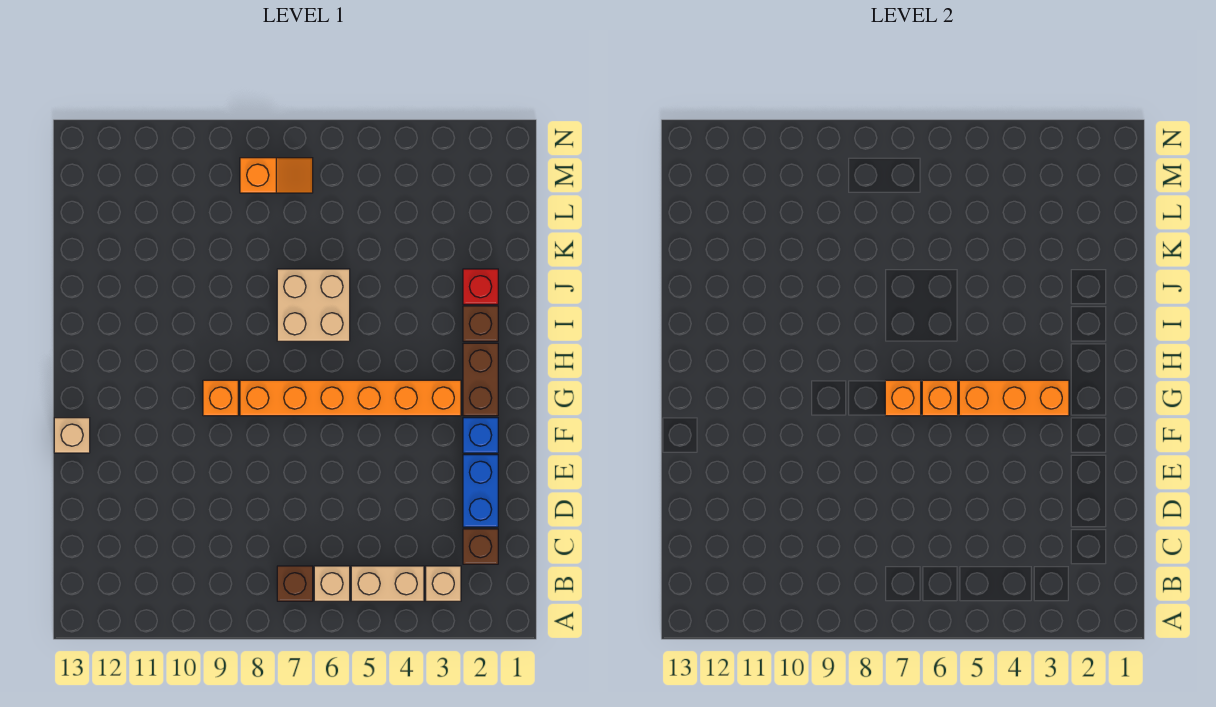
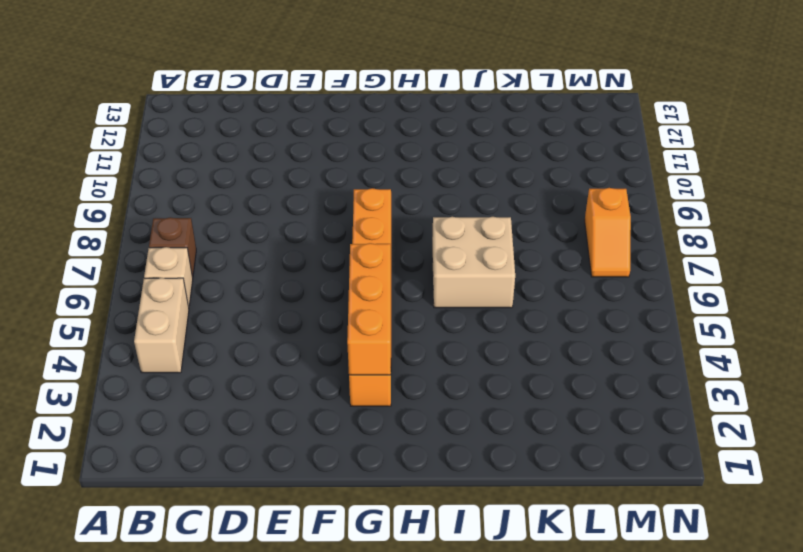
none -> tan brick B3 level 1
none -> brown brick C2 level 1
none -> blue brick D2:E2 level 1

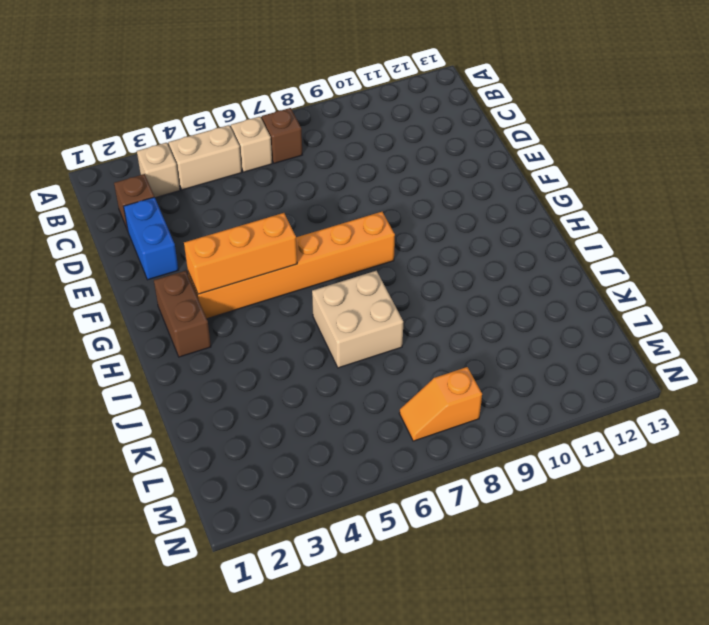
none -> blue brick F2 level 1
none -> tan brick F13 level 1
none -> orange brick G9 level 1

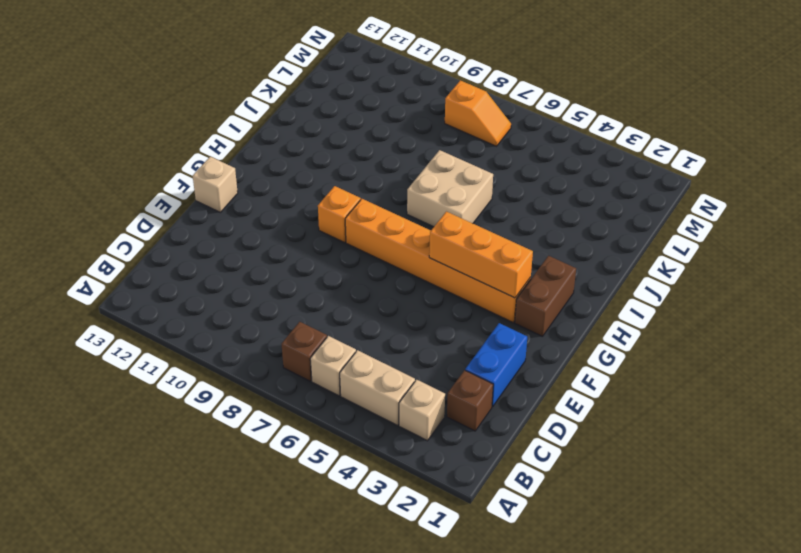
none -> blue brick F2 level 1
none -> brown brick I2 level 1
none -> red brick J2 level 1

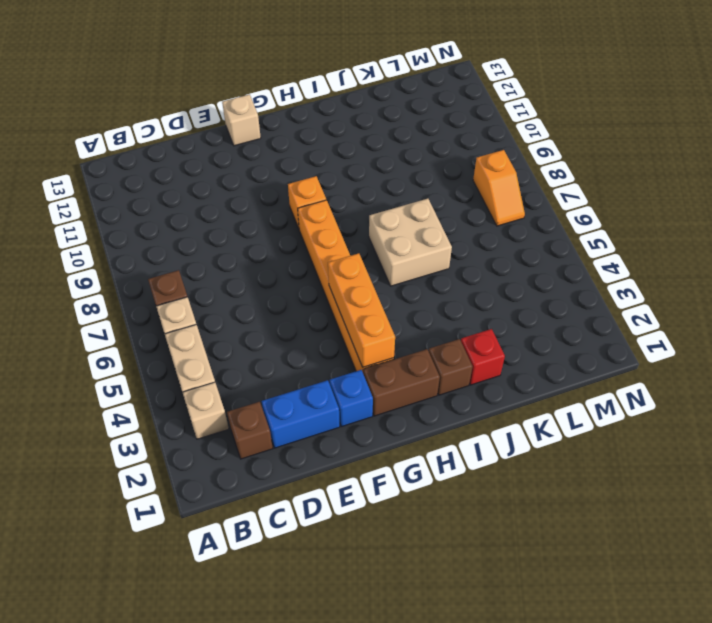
none -> orange brick G6 level 2
none -> orange brick G7 level 2

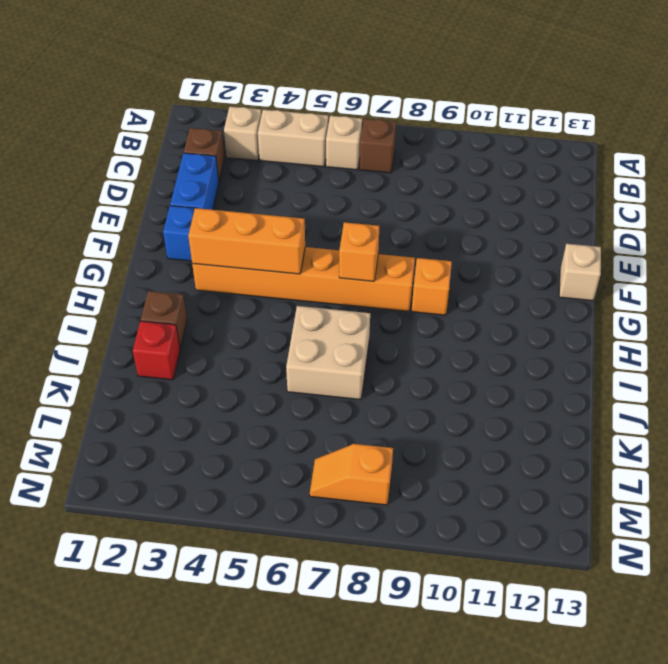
none -> brown brick G2:H2 level 1
none -> orange brick G6 level 2

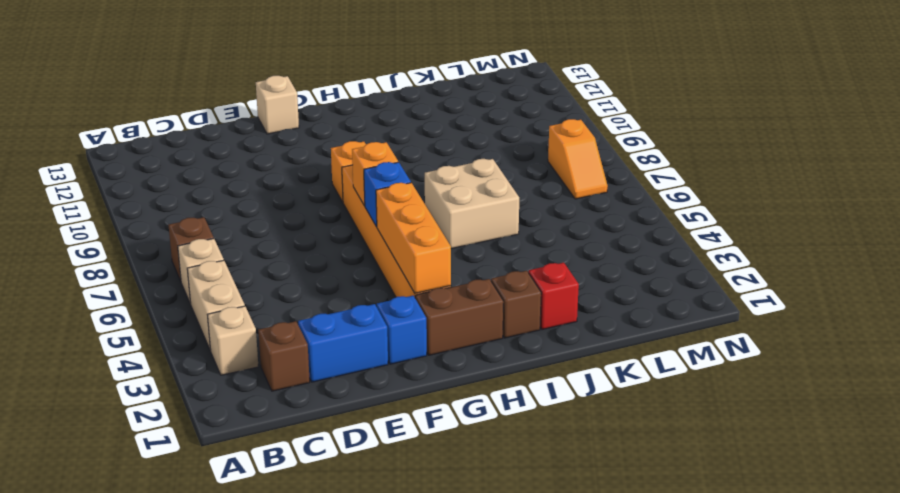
blue brick G6 level 2 -> orange brick G6 level 2

